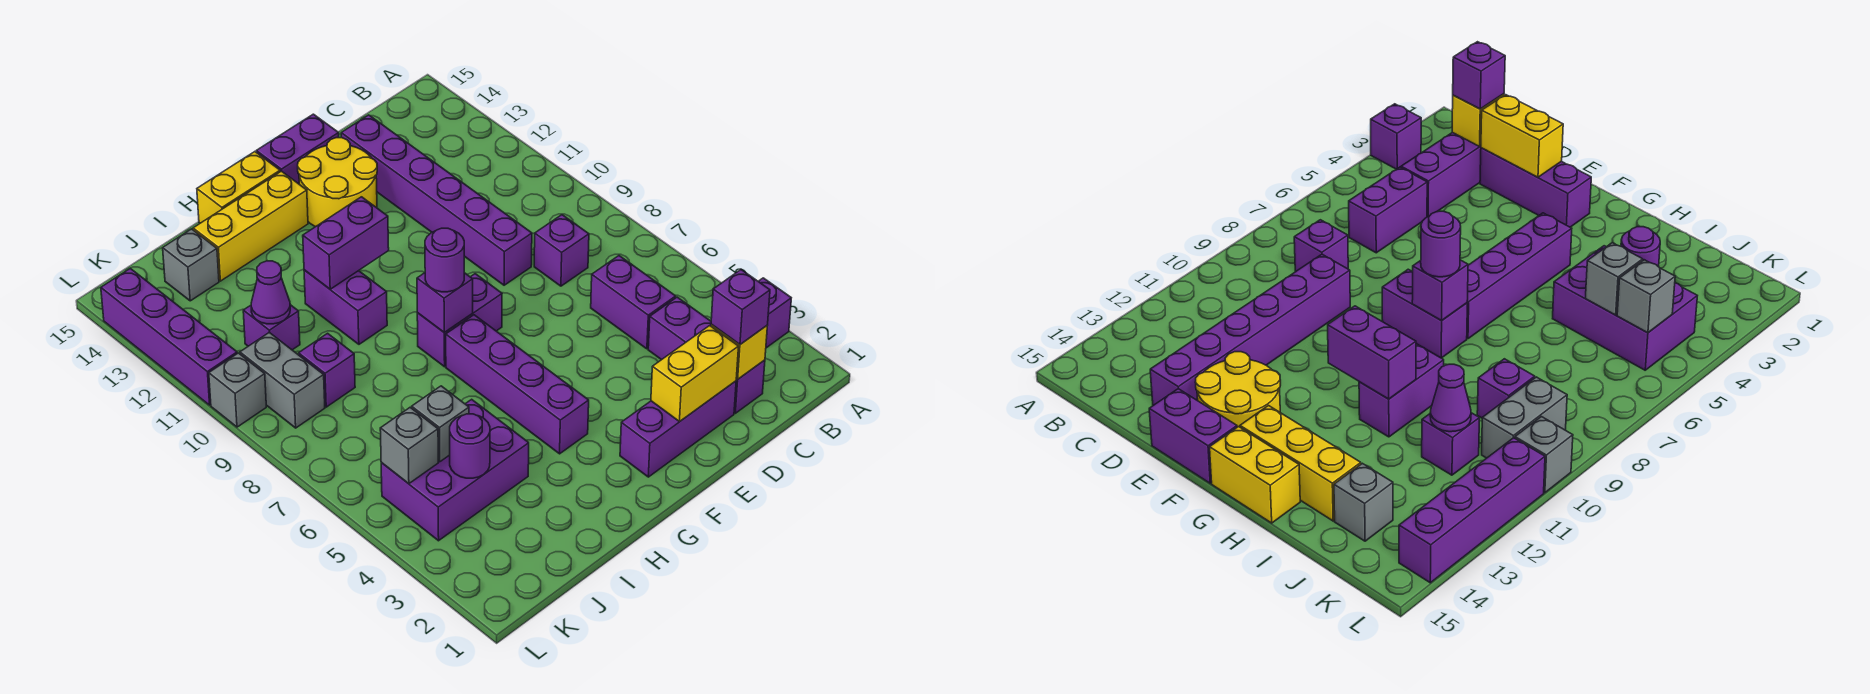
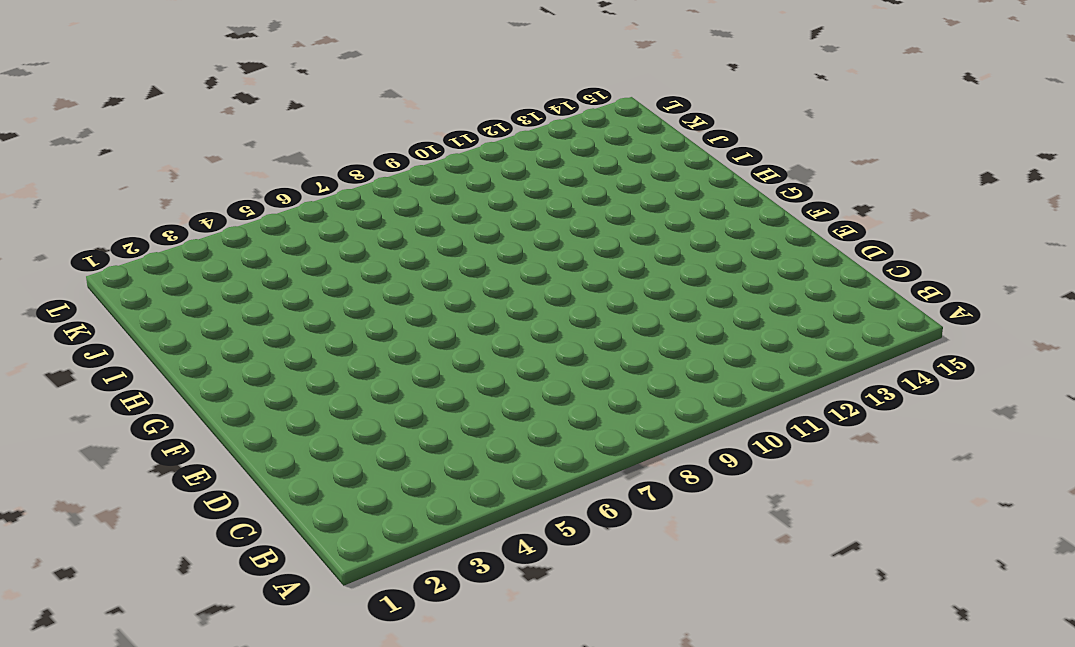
none -> purple brick A3 level 1
none -> purple brick C2:C4 level 1
none -> purple brick C5:C6 level 1
none -> purple brick C8 level 1

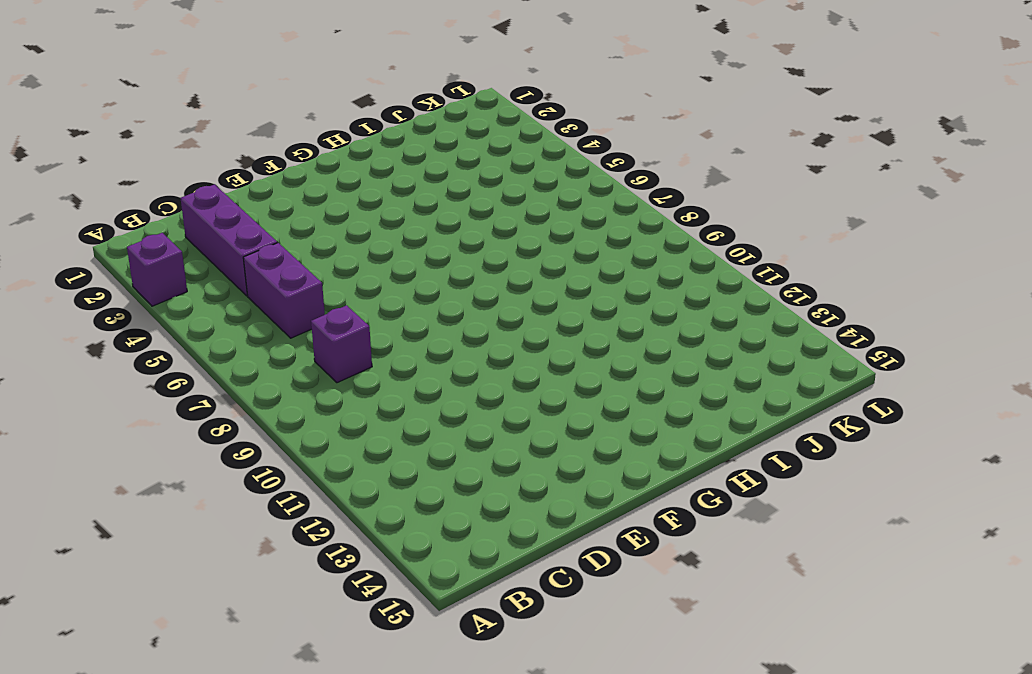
none -> purple brick D2:F2 level 1
none -> purple brick D9:D14 level 1
none -> yellow round brick E13:F14 level 1
none -> purple brick E15:F15 level 1

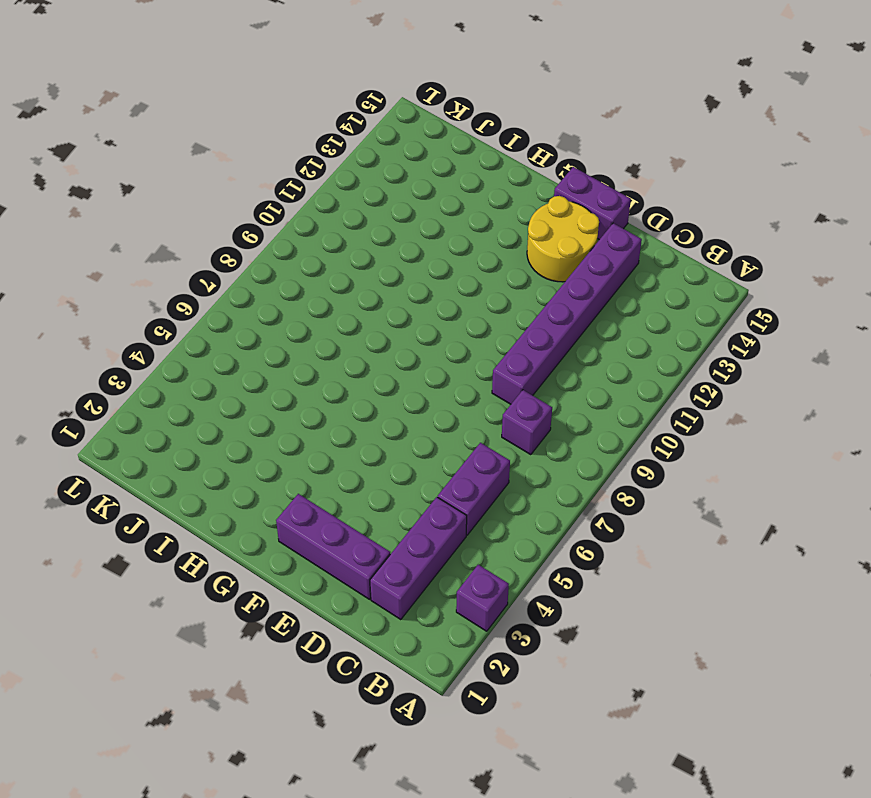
none -> purple brick F8:G8 level 1
none -> purple brick G4:G7 level 1
none -> yellow brick G14:I14 level 1
none -> yellow brick G15:H15 level 1

